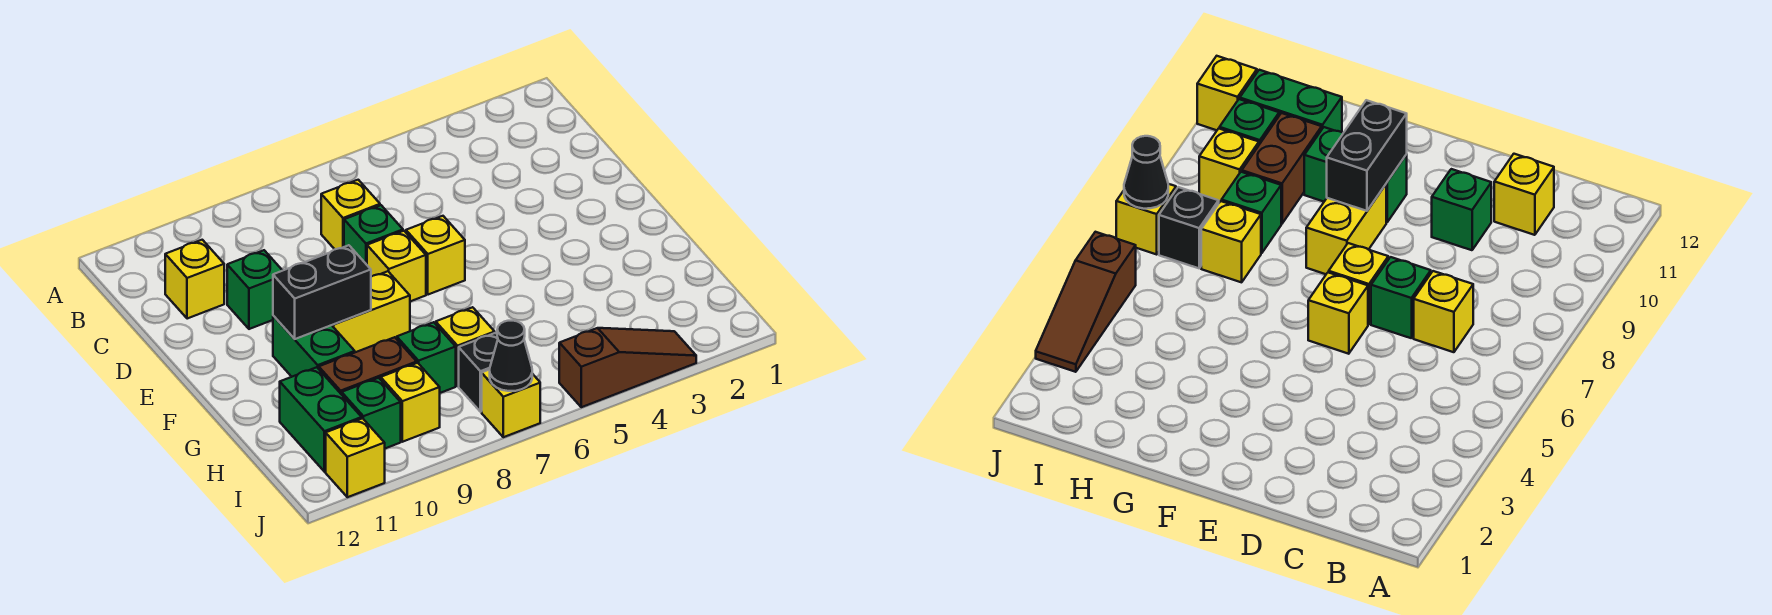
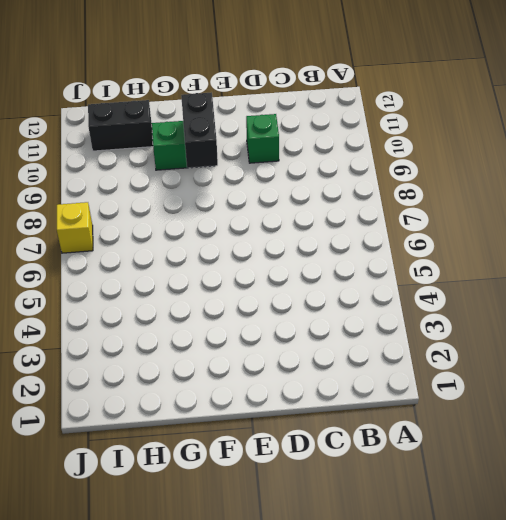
black brick H11:I11 level 1 -> green brick H11:I11 level 1
none -> yellow brick C7 level 1
none -> yellow brick C11 level 1
none -> green brick D7 level 1

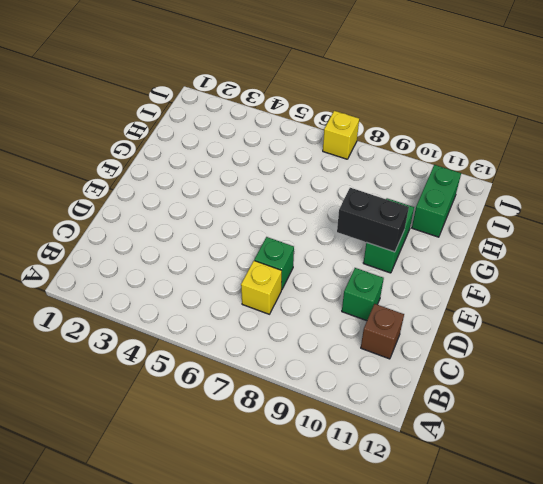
brown brick C11 level 1 -> yellow brick C11 level 1
none -> yellow brick E6 level 1
none -> yellow brick E7 level 1
none -> yellow brick F8:F9 level 1

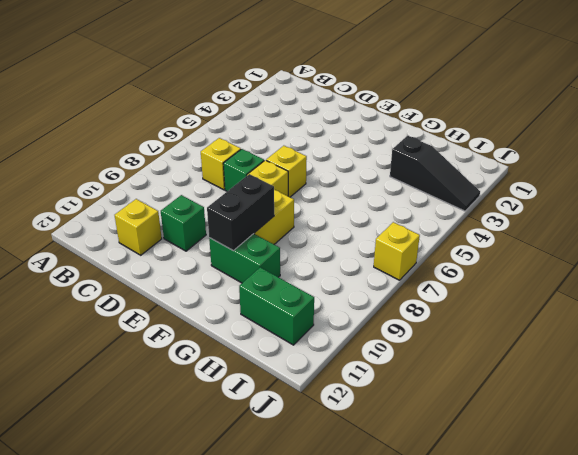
black slope H3:J3 level 1 top H -> brown slope J3:J5 level 1 top 5
none -> yellow brick H7 level 1
none -> green brick H8 level 1
none -> brown brick H9:H10 level 1

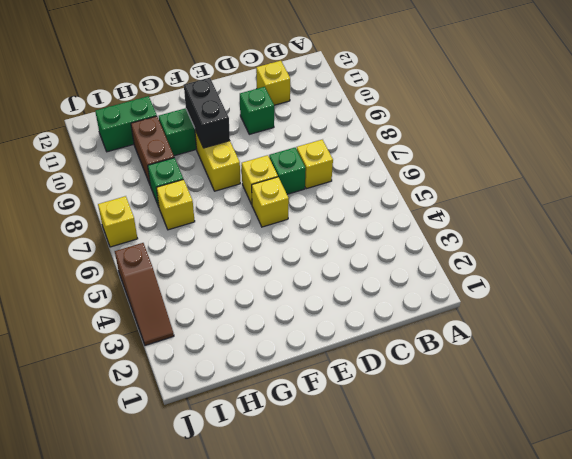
none -> black brick I7 level 1
none -> yellow brick I9 level 1
none -> green brick I10 level 1

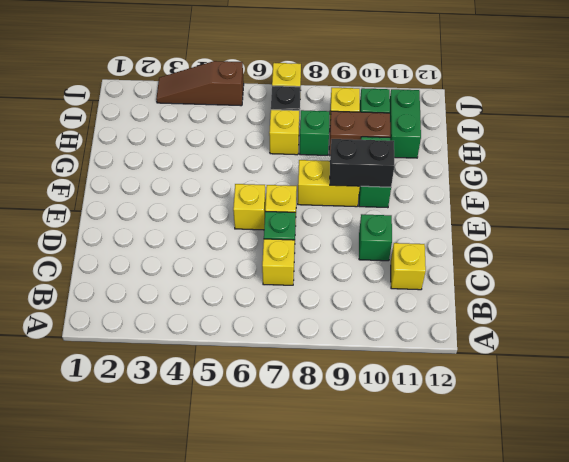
none -> yellow brick J11 level 1
none -> black cone J7 level 2

